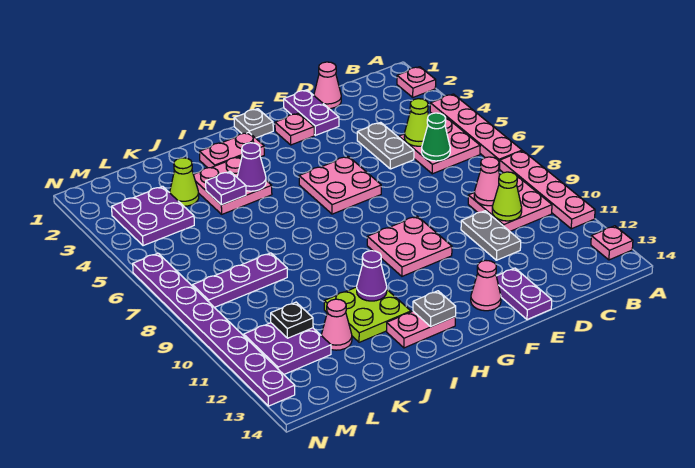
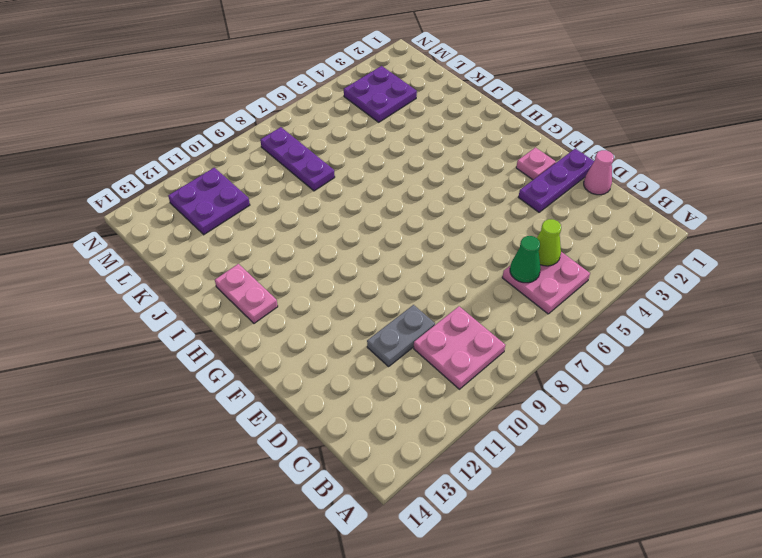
purple plate E1:E3 level 1 -> purple plate E1:E2 level 1
none -> pink plate A2 level 1
none -> pink plate A4:A7 level 1
none -> pink plate A8:A11 level 1
none -> pink plate A13 level 1

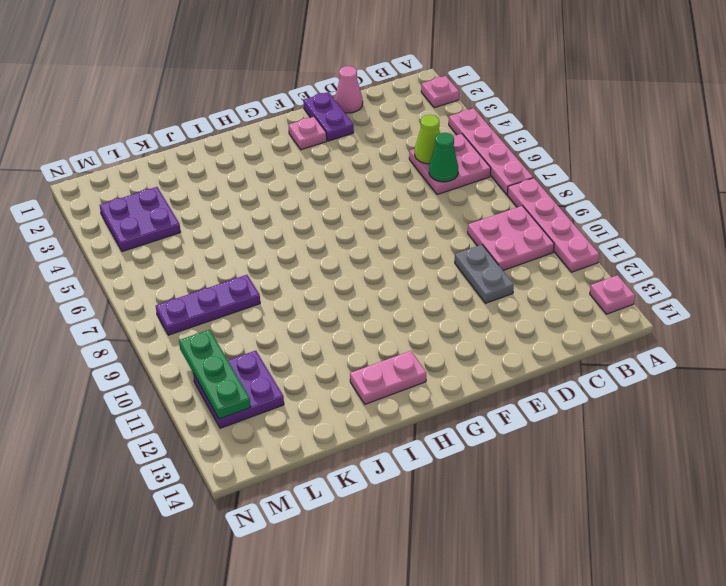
green plate M10:M12 level 2 -> none
none -> grey plate D4:D5 level 1
none -> purple plate E13:E14 level 1
none -> pink plate F5:G6 level 1
none -> pink plate F9:G10 level 1

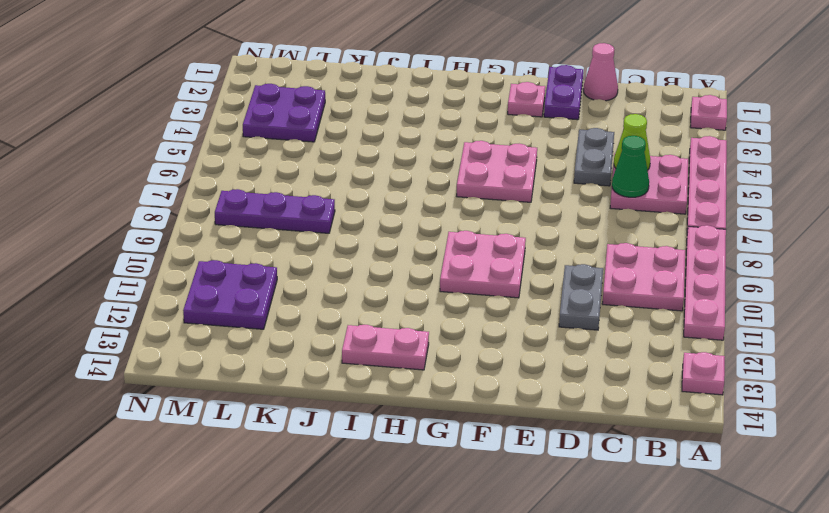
none -> purple plate E13:E14 level 1
none -> pink cone F13 level 1
none -> grey plate G1 level 1
none -> pink plate H2:I2 level 1

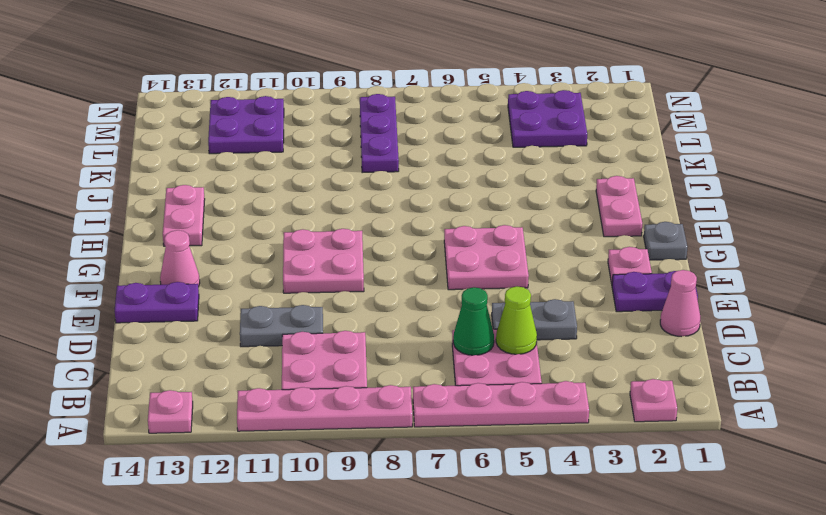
none -> pink plate I3:J4 level 1
none -> lime plate I11:J12 level 1
none -> lime cone K3 level 1
none -> pink cone K12 level 1

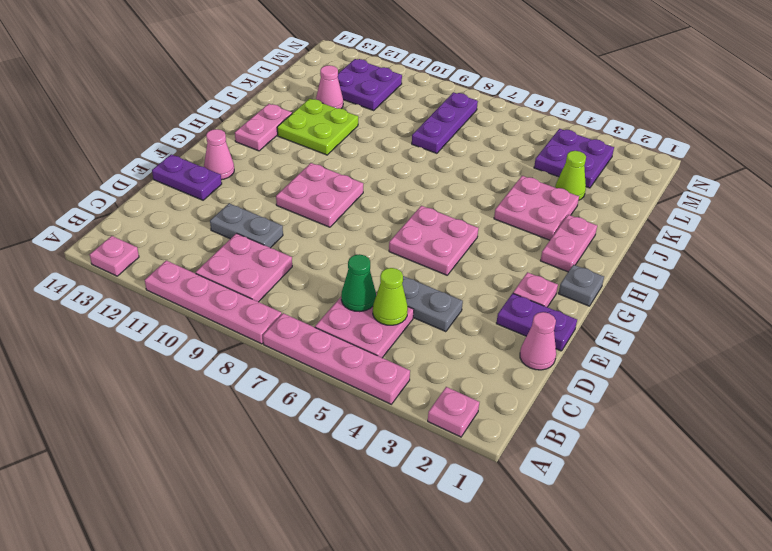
none -> purple plate N6:N13 level 1
none -> pink cone C9 level 2
none -> lime cone C10 level 2
none -> grey plate H13 level 2

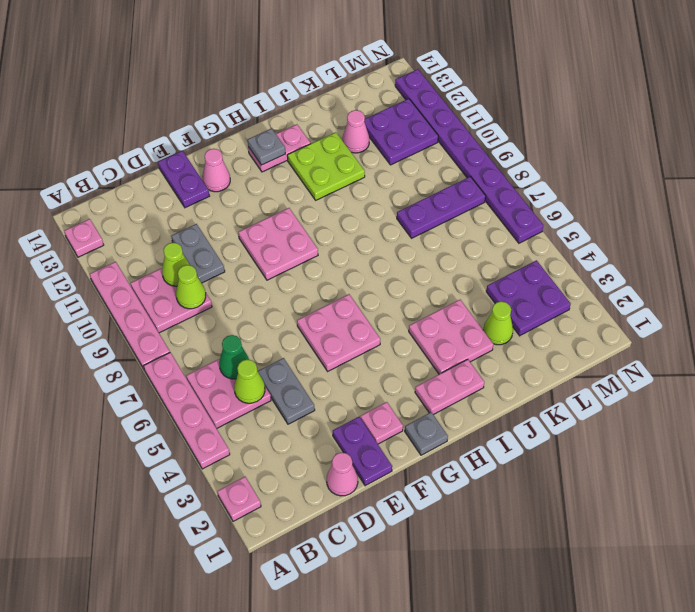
lime cone C9 level 2 -> pink cone C9 level 2
none -> purple cone I4 level 2
none -> purple cone I11 level 2
none -> purple plate J4 level 2
none -> black plate L11 level 2

